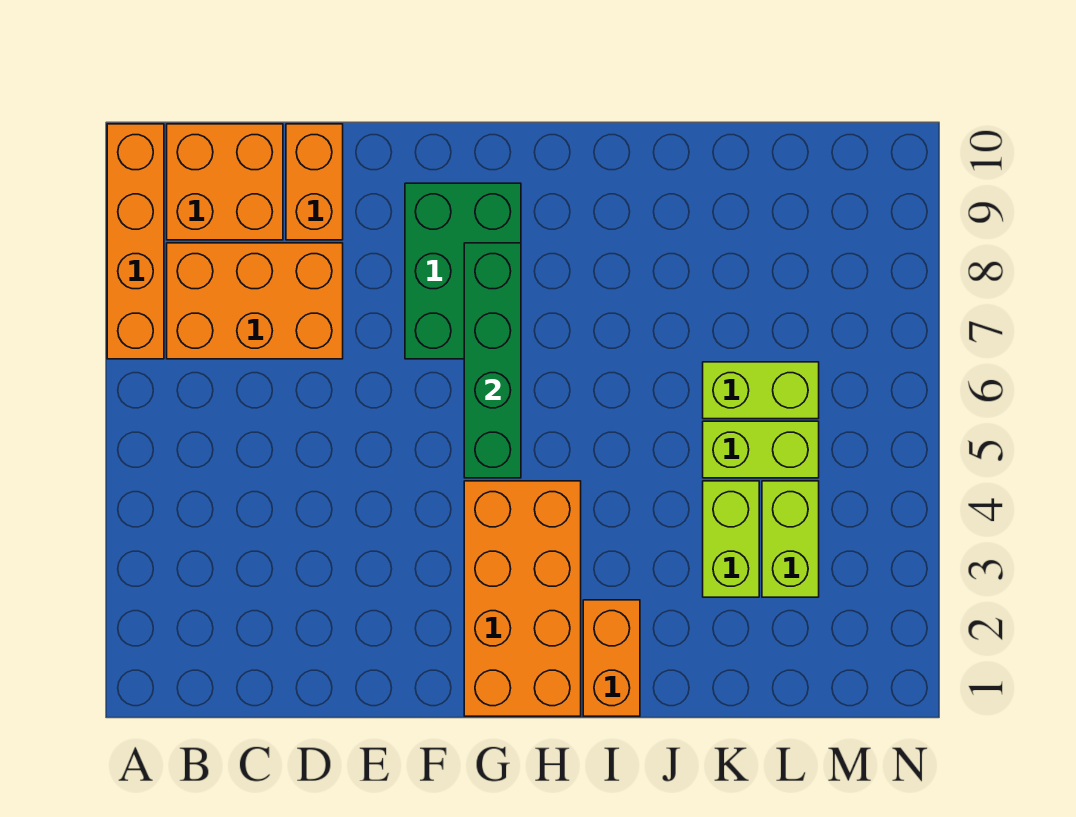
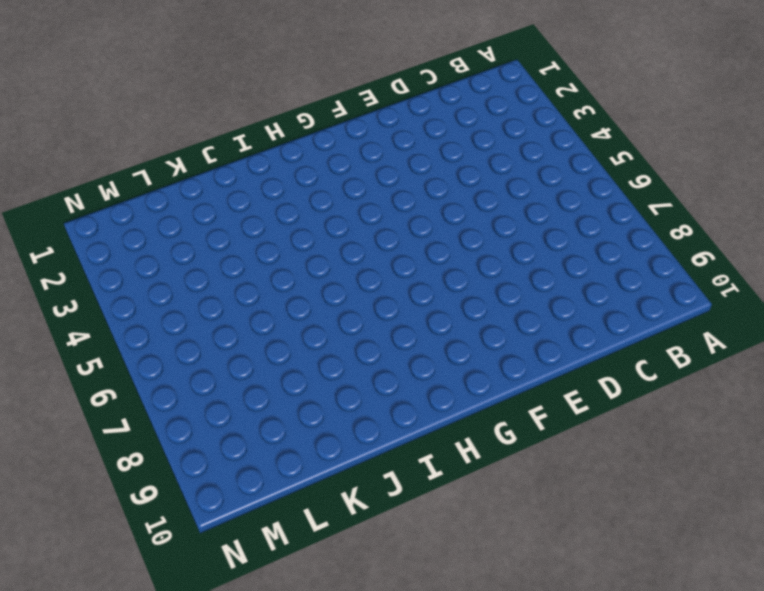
none -> orange brick A7:A10 level 1
none -> orange brick B7:D8 level 1
none -> orange brick B9:C10 level 1

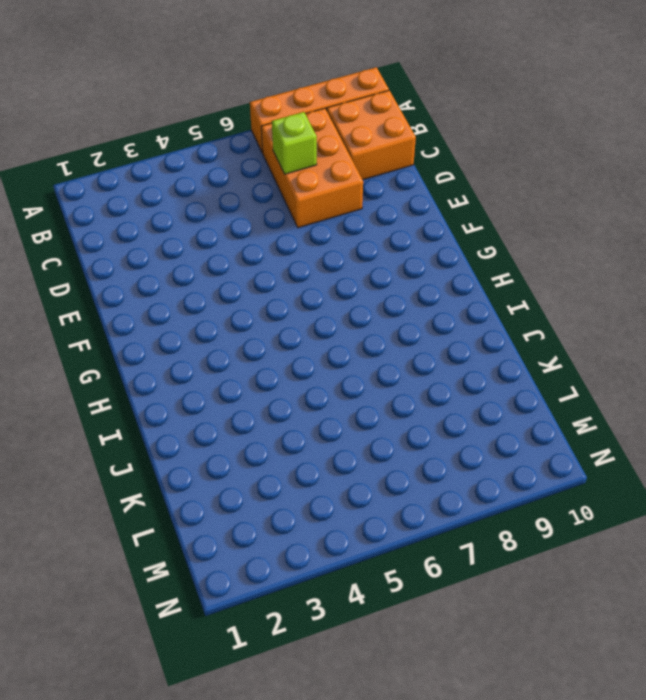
lime brick C7 level 2 -> none
none -> orange brick D9:D10 level 1
none -> green brick F7:G9 level 1
none -> orange brick G1:H4 level 1

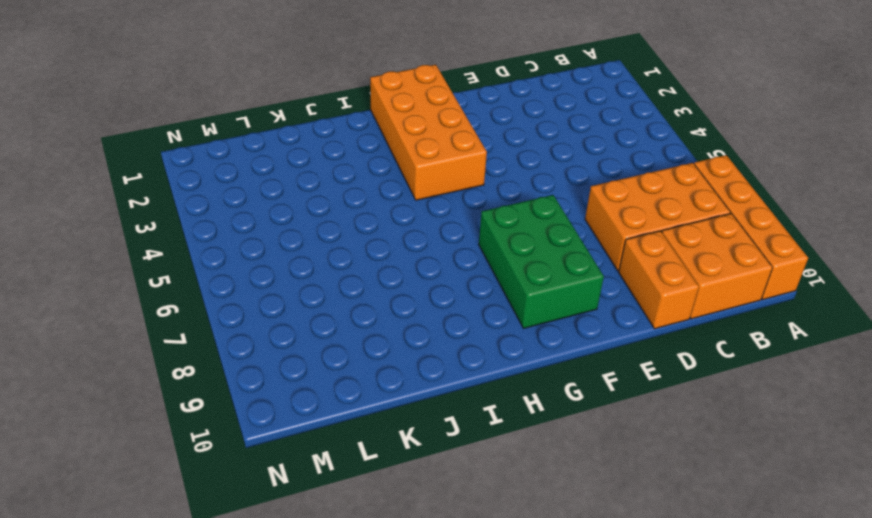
none -> orange brick I1:I2 level 1
none -> lime brick K3:K4 level 1
none -> lime brick K5:L5 level 1

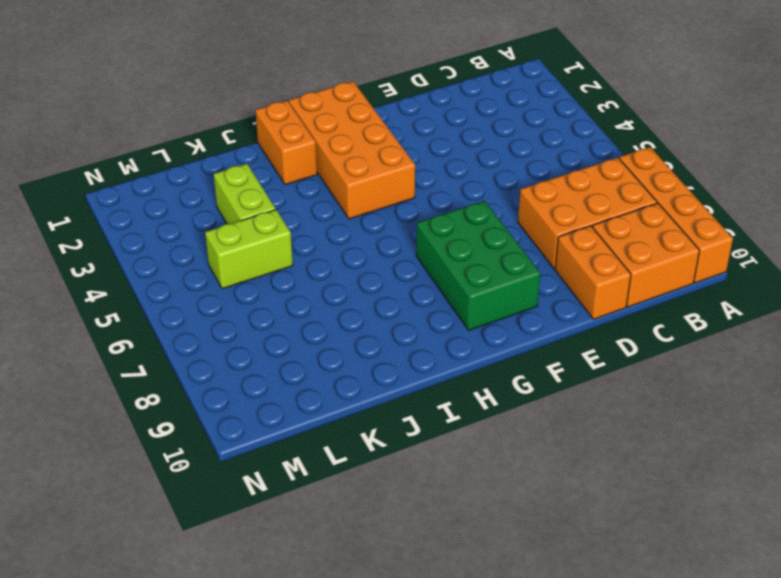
none -> lime brick K6:L6 level 1
none -> lime brick L3:L4 level 1
none -> green brick G5:G8 level 2

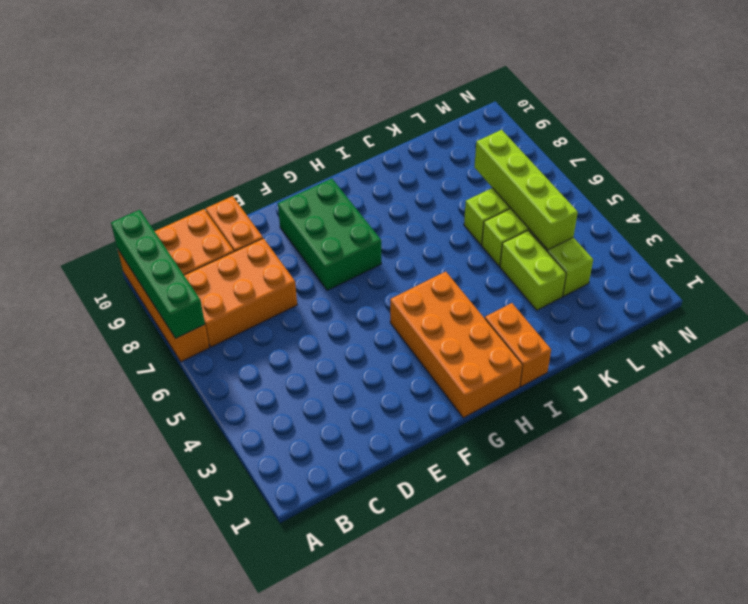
green brick A7:A10 level 2 -> green brick G5:G8 level 2
lime brick L4:L7 level 2 -> none

